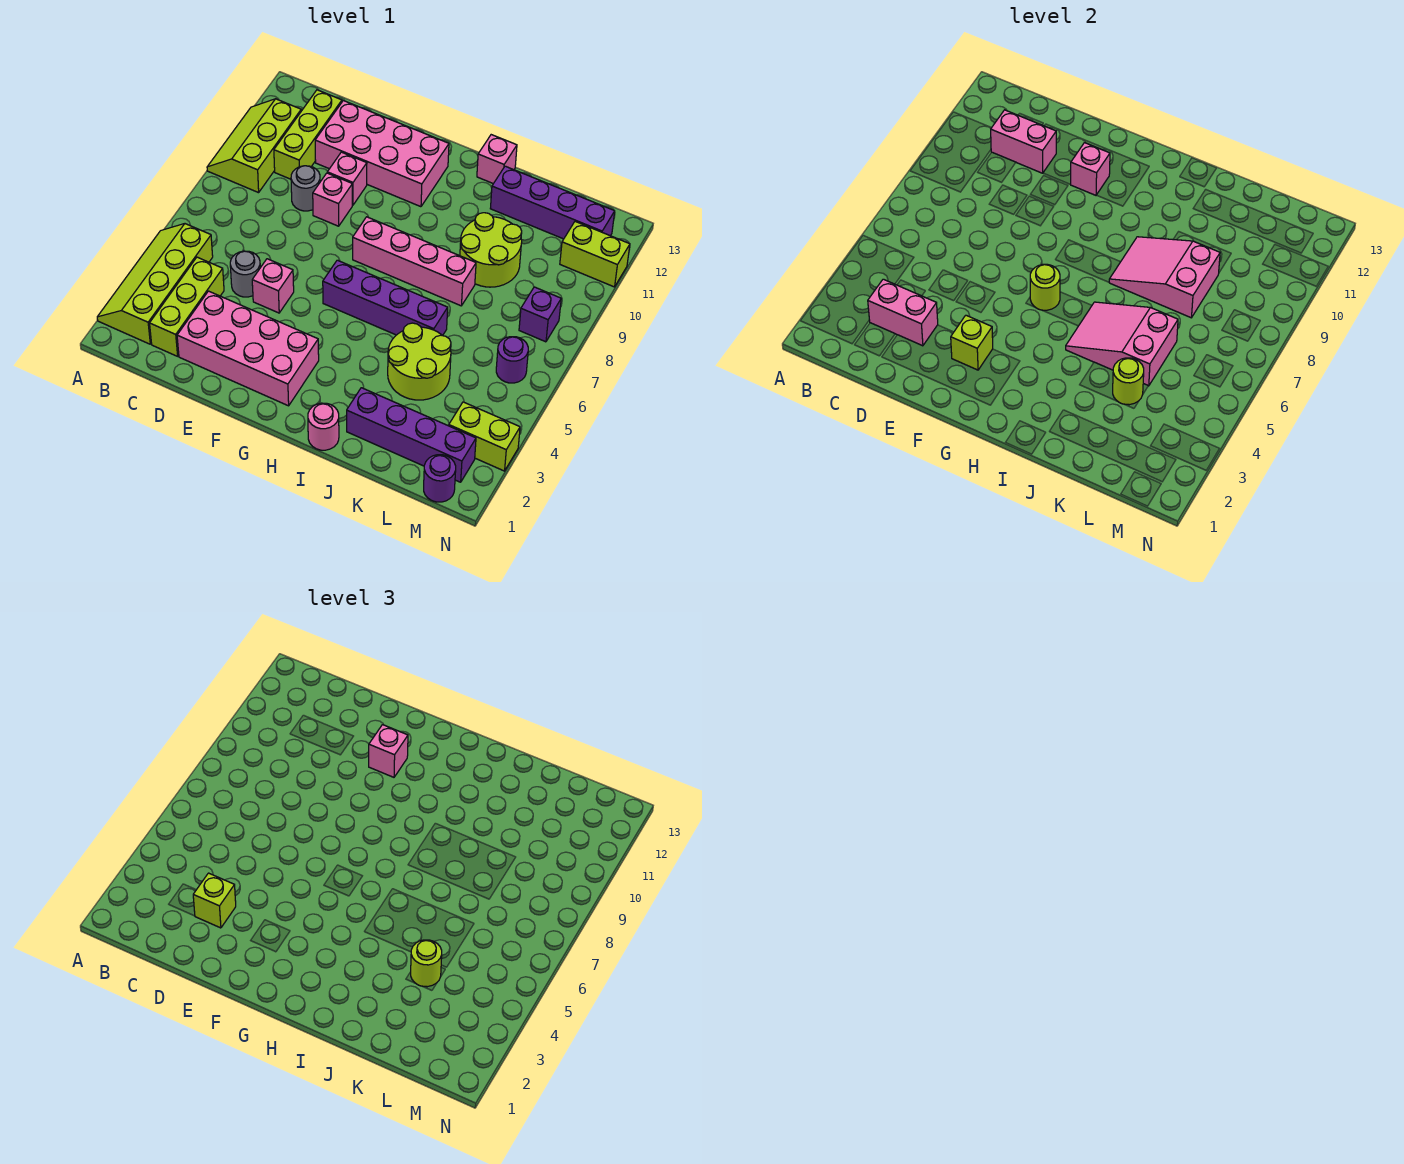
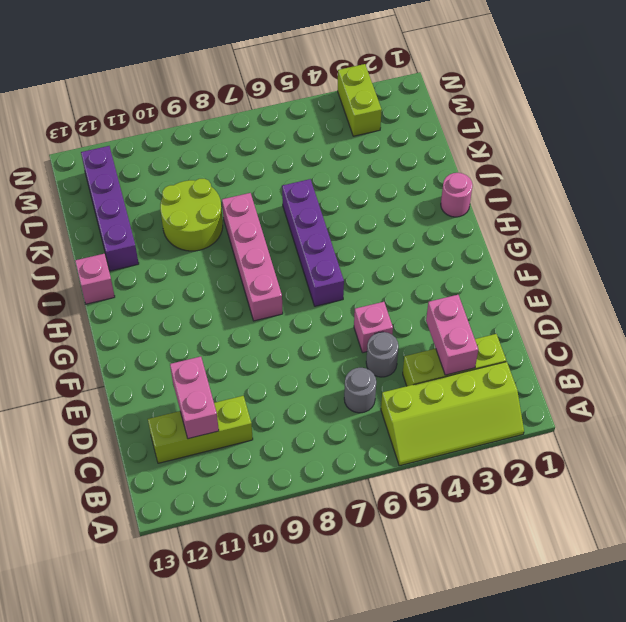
grey round brick C6 level 1 -> grey round brick D9 level 1
none -> lime slope A9:B11 level 1 top B
none -> pink brick D2:G3 level 1
none -> pink brick D11:G12 level 1
none -> pink brick E9 level 1

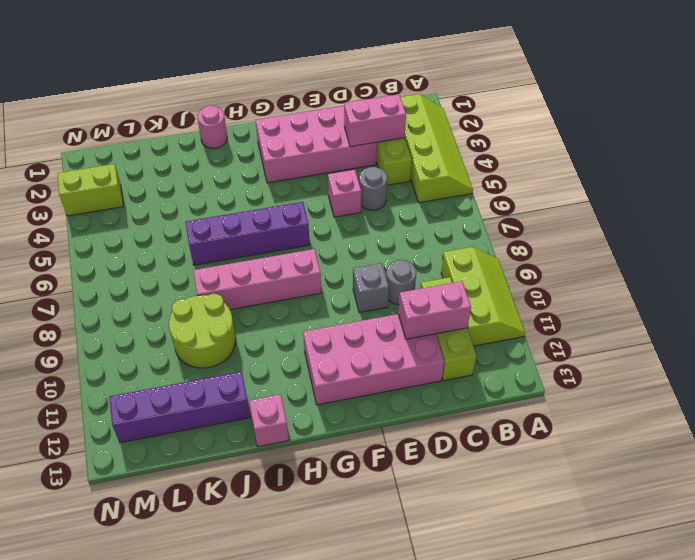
grey brick E9 level 1 -> pink brick E9 level 1
none -> pink brick E10 level 1
none -> purple brick J2:M2 level 1
none -> lime round brick J4:K5 level 1
none -> purple round brick M1 level 1

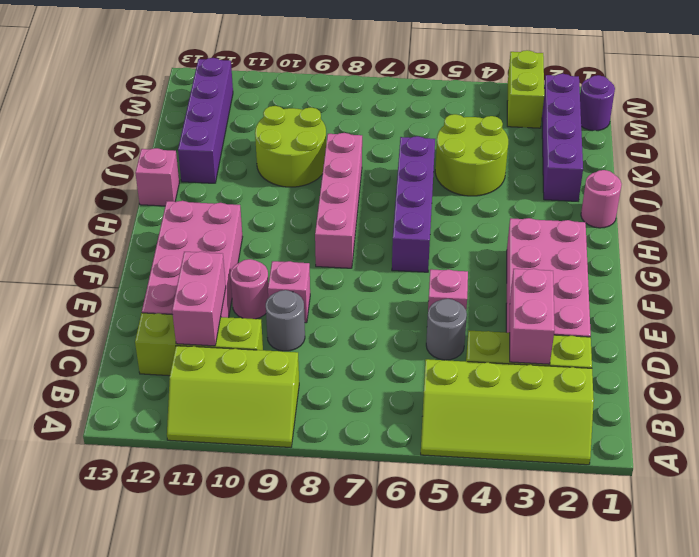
pink round brick E10 level 1 -> pink brick E10 level 1
none -> purple round brick M6 level 1
none -> purple brick M8 level 1
none -> lime brick M11:N11 level 1
none -> lime brick F3 level 2

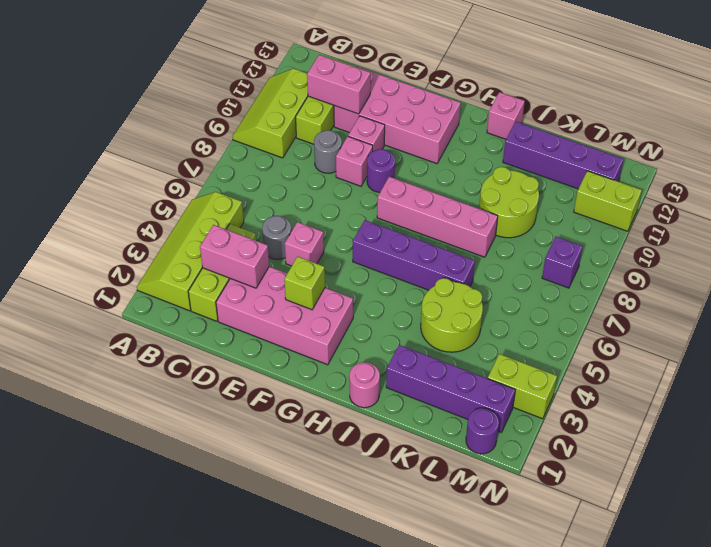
purple round brick F9 level 1 -> purple round brick M6 level 1
none -> pink brick F11 level 2
none -> lime round brick G6 level 2
none -> pink slope I5:K6 level 2 top K
none -> pink slope I8:K9 level 2 top K

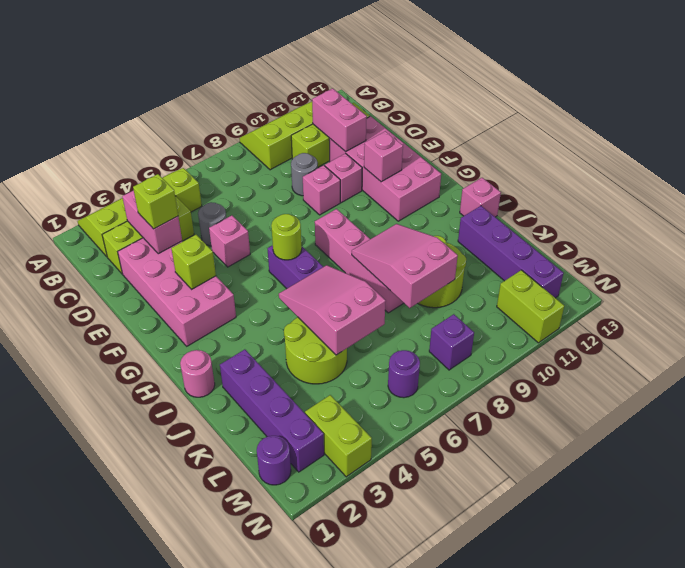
none -> lime round brick K4 level 2
none -> pink brick F11 level 3
none -> lime round brick K4 level 3

